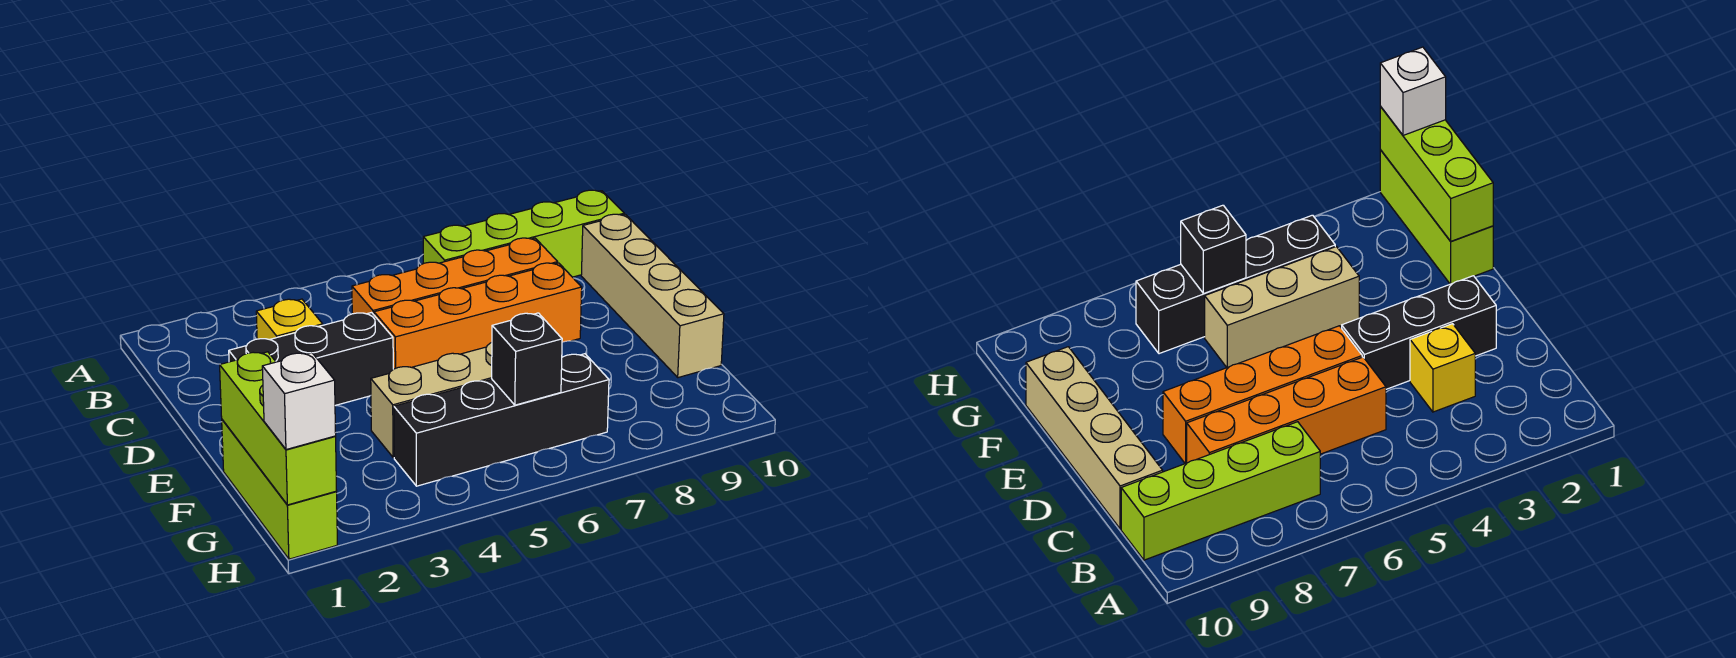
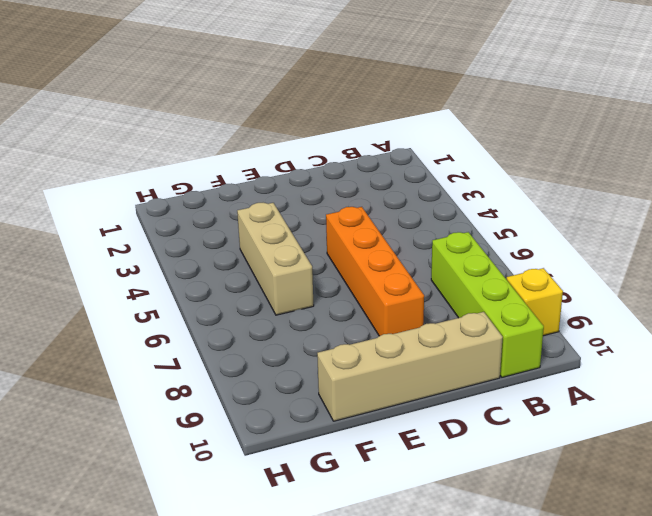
yellow brick A9 level 1 -> yellow brick C3 level 1
none -> orange brick C5:C8 level 1
none -> black brick D2:D4 level 1
none -> lime brick F1:H1 level 1

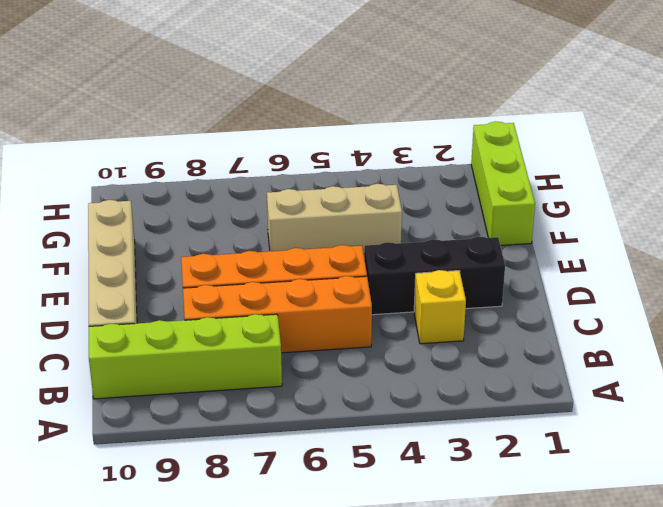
none -> black brick G4:G7 level 1
none -> lime brick F1:H1 level 2
none -> black brick G6 level 2

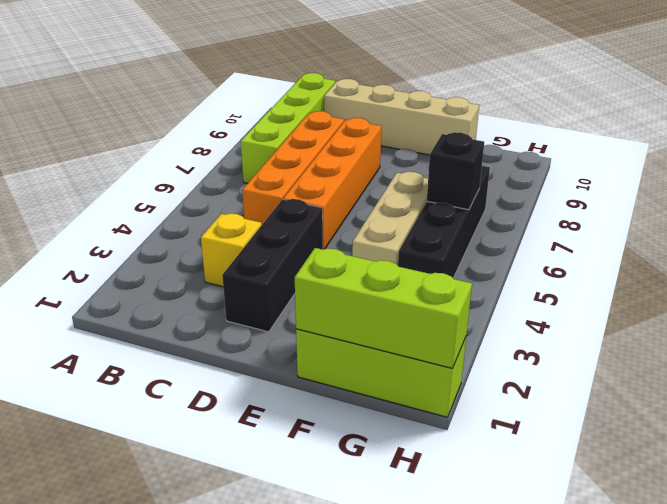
none -> white brick H1 level 3

